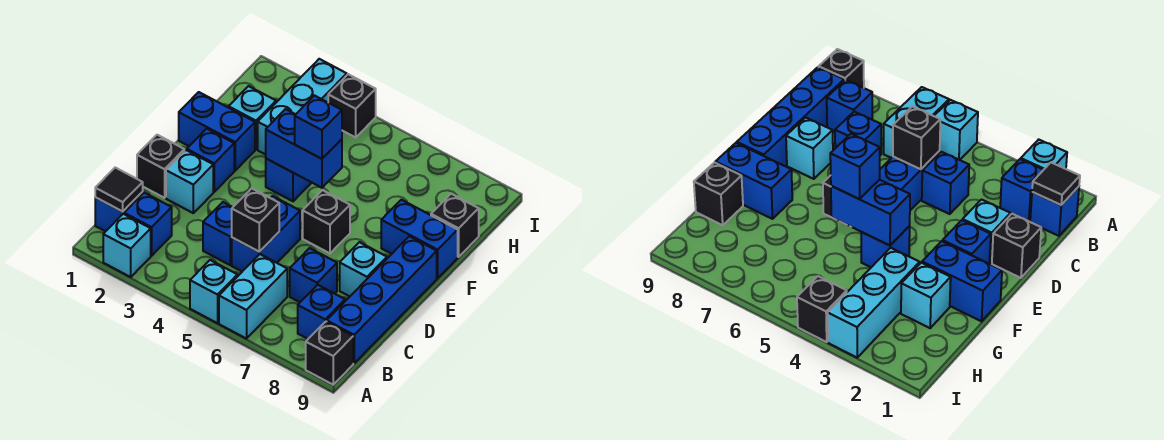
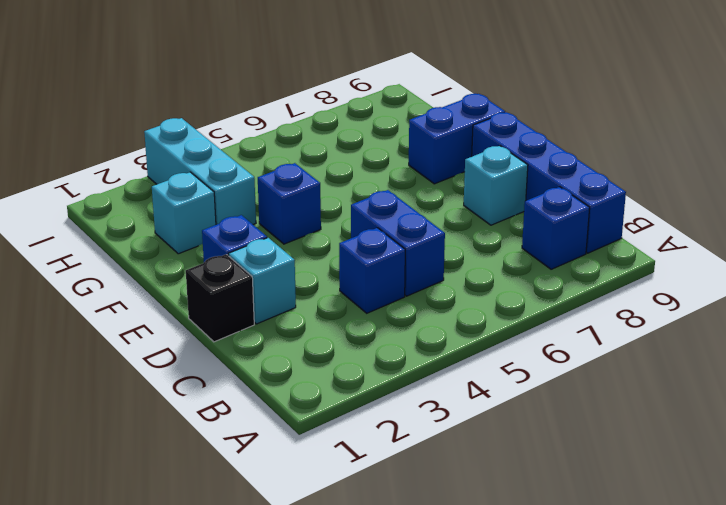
none -> cyan brick A2 level 1
none -> cyan brick A5 level 1
none -> cyan brick A6:B6 level 1

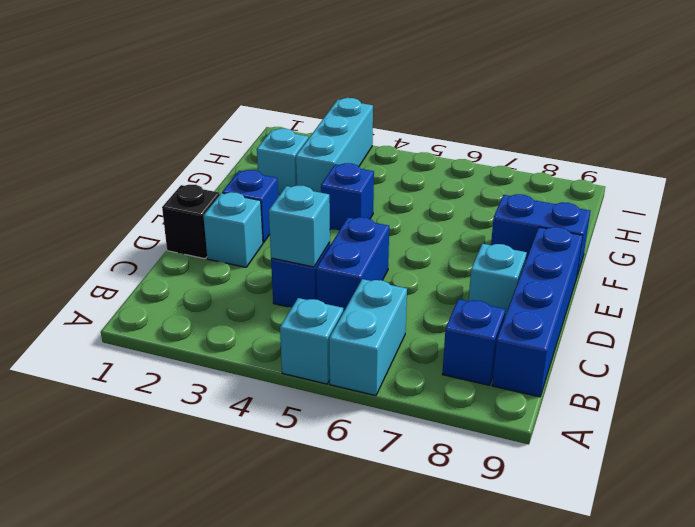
cyan brick C4 level 2 -> cyan brick A2 level 1
none -> black brick A9 level 1
none -> blue brick B1 level 1
none -> blue brick B2 level 1

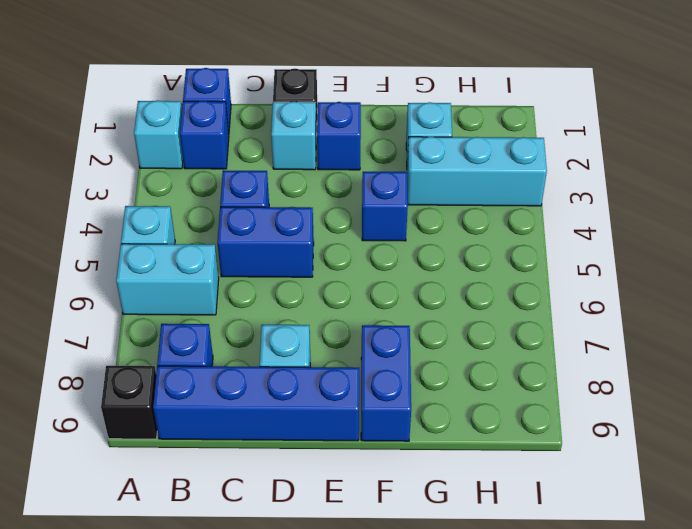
none -> blue brick C7 level 1
none -> black brick E6 level 1
none -> blue brick F1:F2 level 1

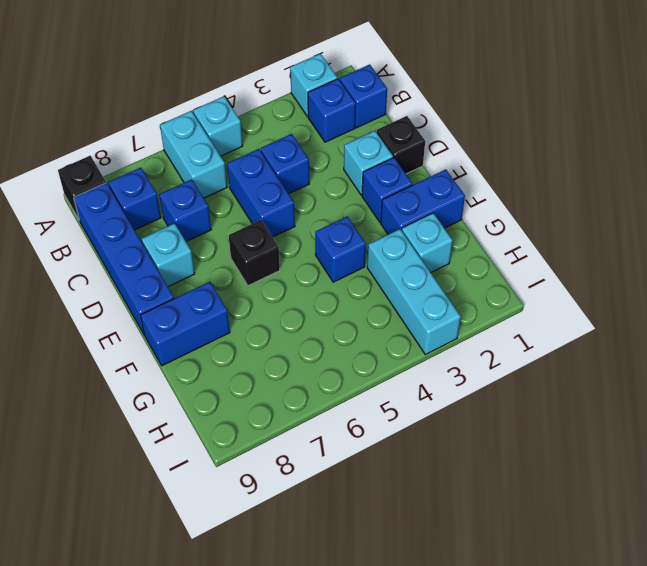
none -> black brick G9 level 1
none -> black brick I4 level 1
none -> black tile B1 level 2

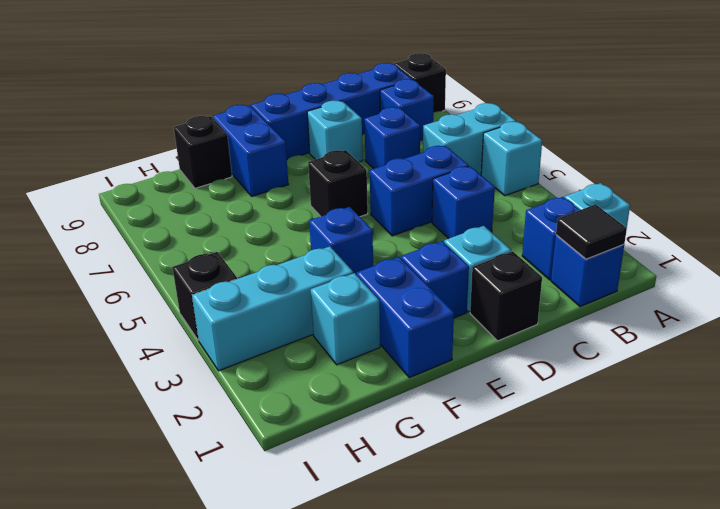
none -> black brick C5 level 2
none -> blue brick F4:F5 level 2
none -> blue brick F5 level 3

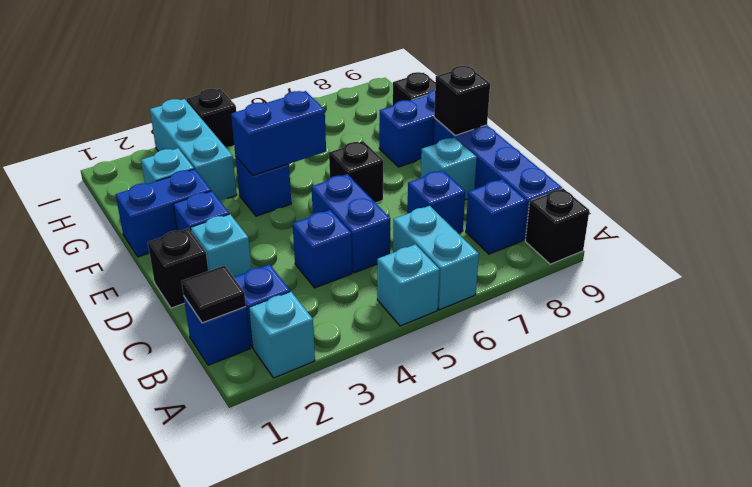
black brick E9 level 2 -> black brick C5 level 2
none -> blue brick F5 level 3

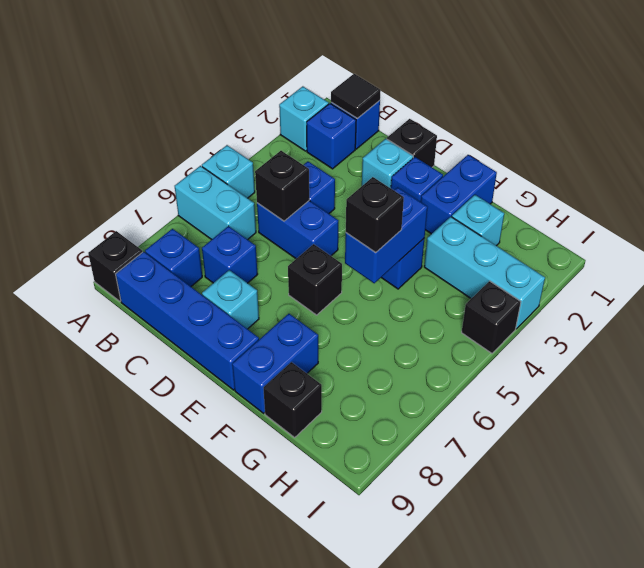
black brick F5 level 3 -> blue brick F5 level 3

